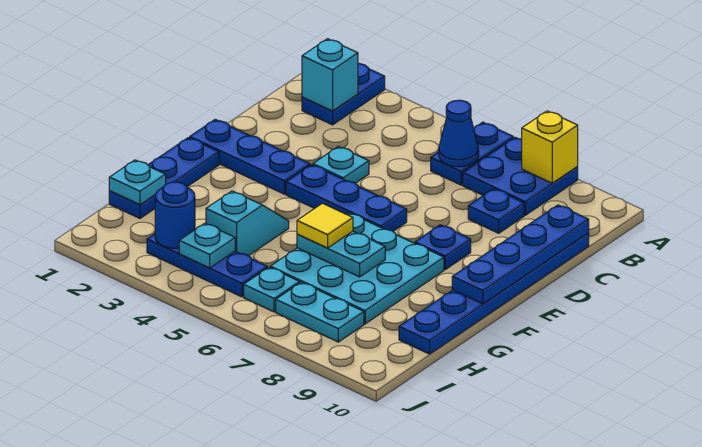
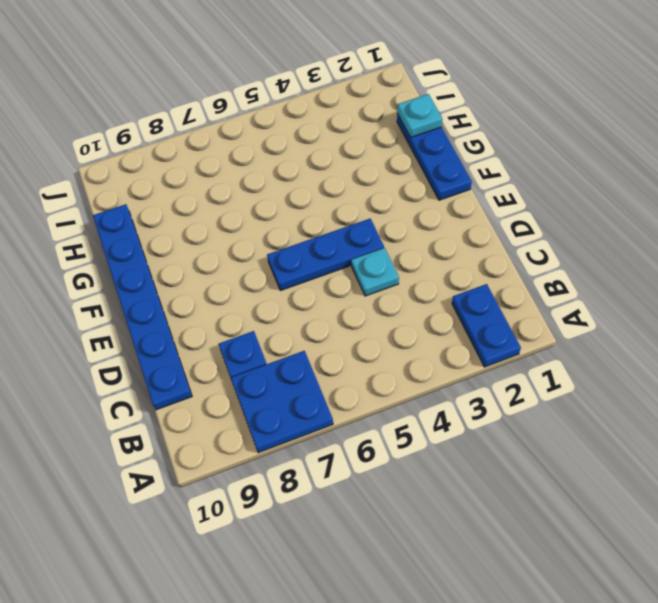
none -> blue plate A6:B6 level 1
none -> blue plate E1:E3 level 1
none -> blue plate E8 level 1

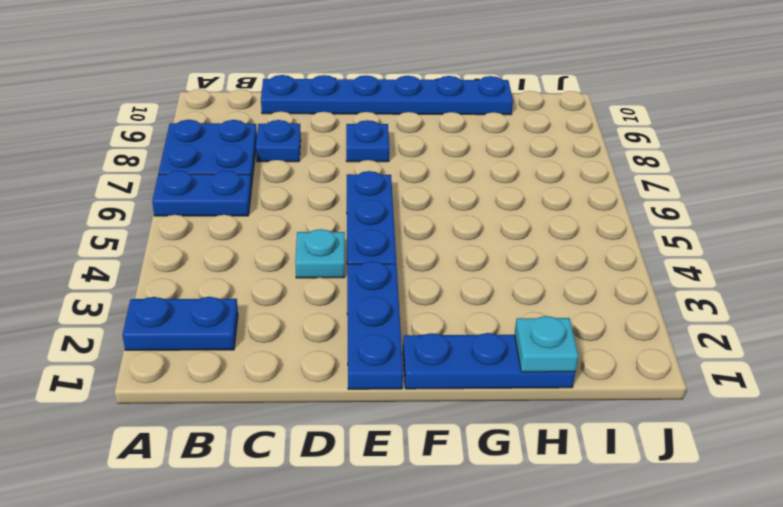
none -> cyan plate F6:H8 level 1
none -> cyan slope G4:H4 level 1 top H
none -> blue plate I3:I5 level 1

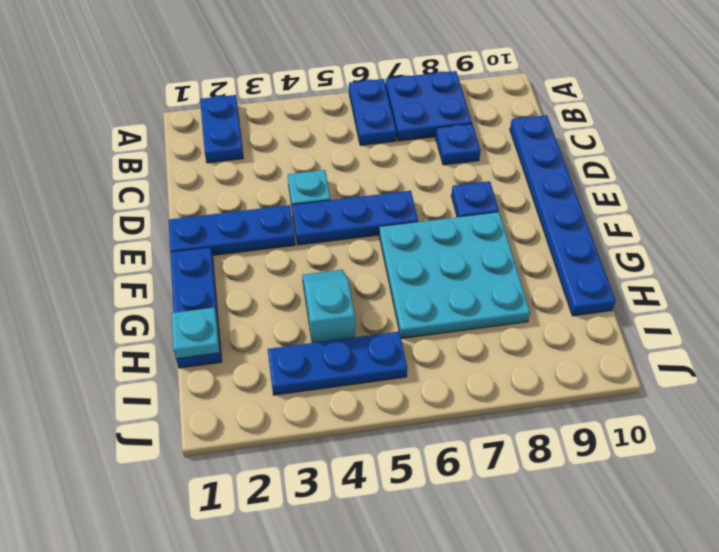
none -> cyan plate I6 level 1
none -> cyan plate I7:I8 level 1
none -> yellow brick A8 level 2

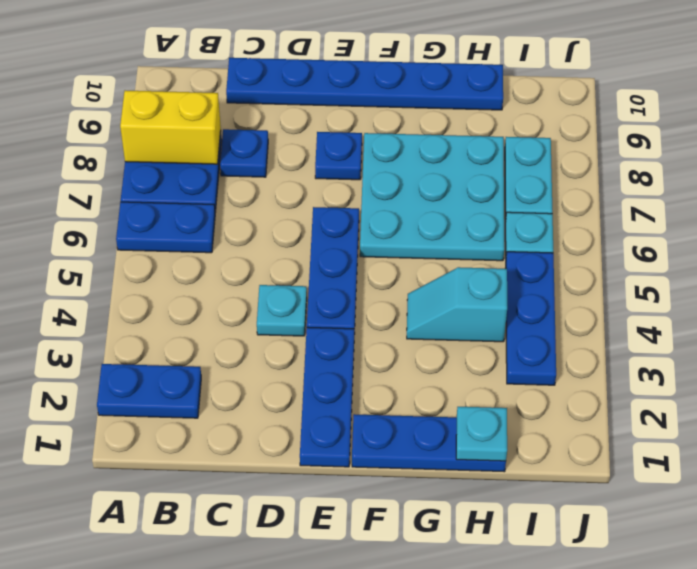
yellow brick A8:B8 level 2 -> yellow brick A8 level 2
none -> cyan brick B2 level 2
none -> blue cone B6 level 2
none -> blue plate C10:F10 level 2

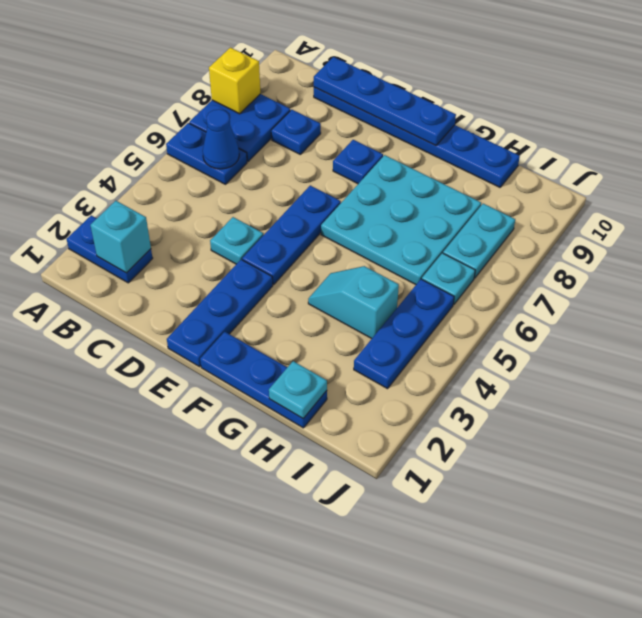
none -> cyan plate G6:G7 level 2
none -> blue round brick I3 level 2
none -> cyan plate I4 level 2

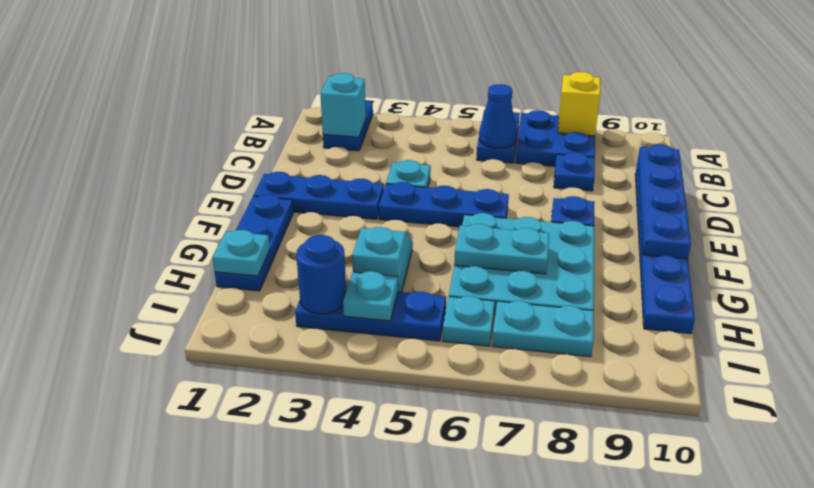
none -> yellow tile G6 level 3

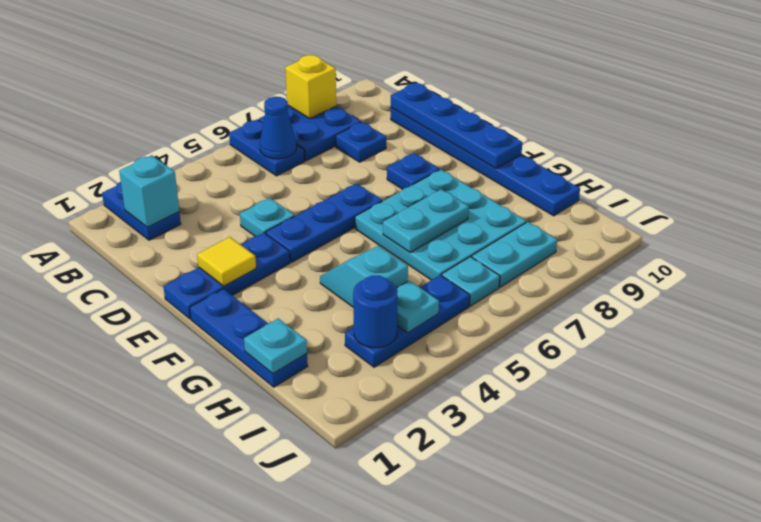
yellow tile E2 level 2 -> yellow tile G6 level 3

